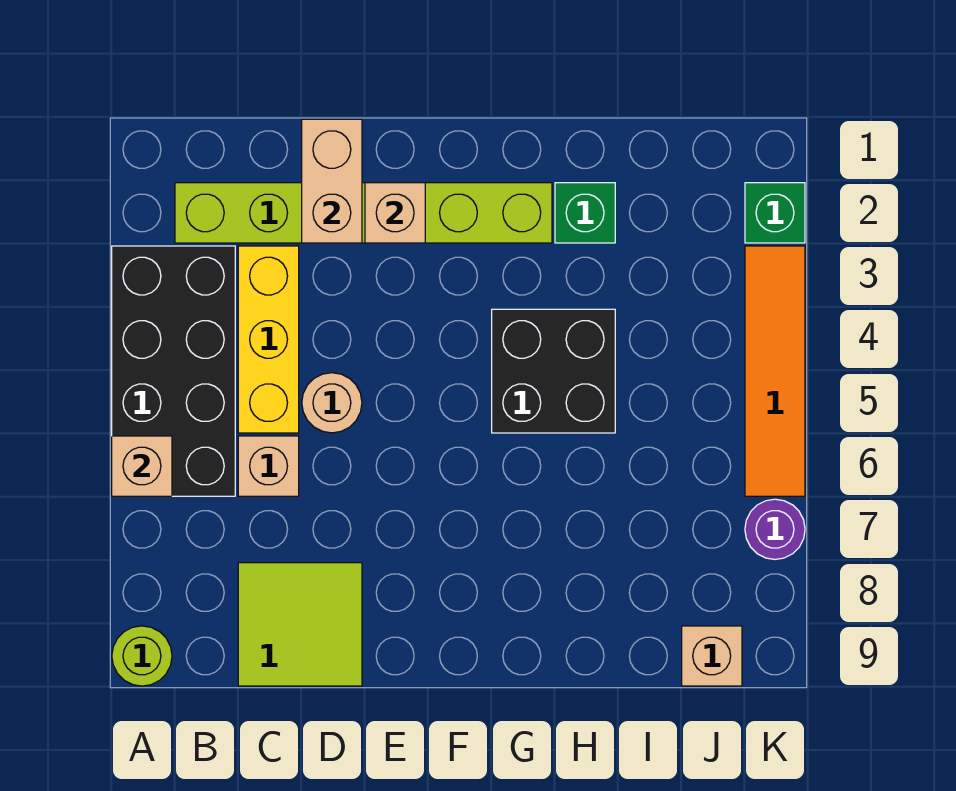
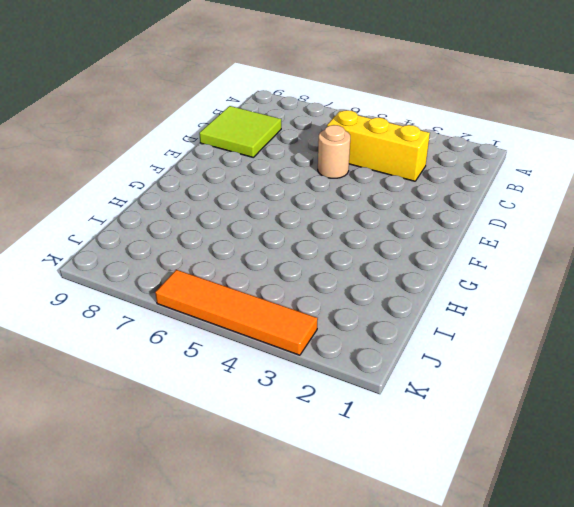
none -> black brick A3:B6 level 1
none -> lime round brick A9 level 1
none -> lime brick B2:G2 level 1

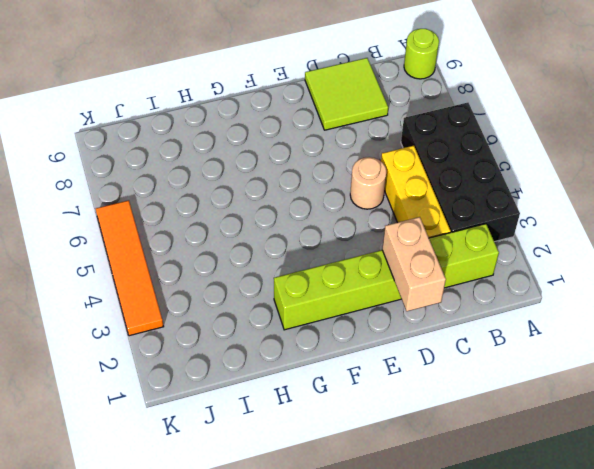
none -> tan brick C6 level 1
none -> black brick G4:H5 level 1
none -> green brick H2 level 1

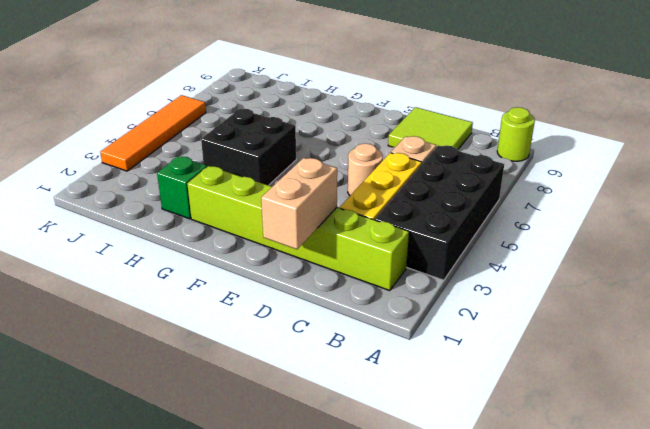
none -> tan brick J9 level 1
none -> green brick K2 level 1
none -> purple round brick K7 level 1

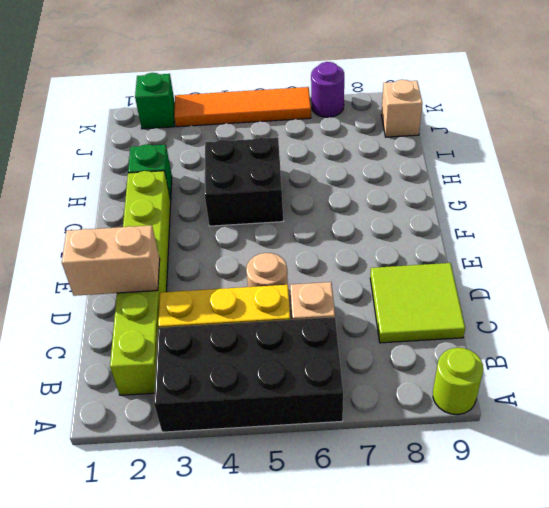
none -> tan brick A6 level 2
none -> tan brick E2 level 2

